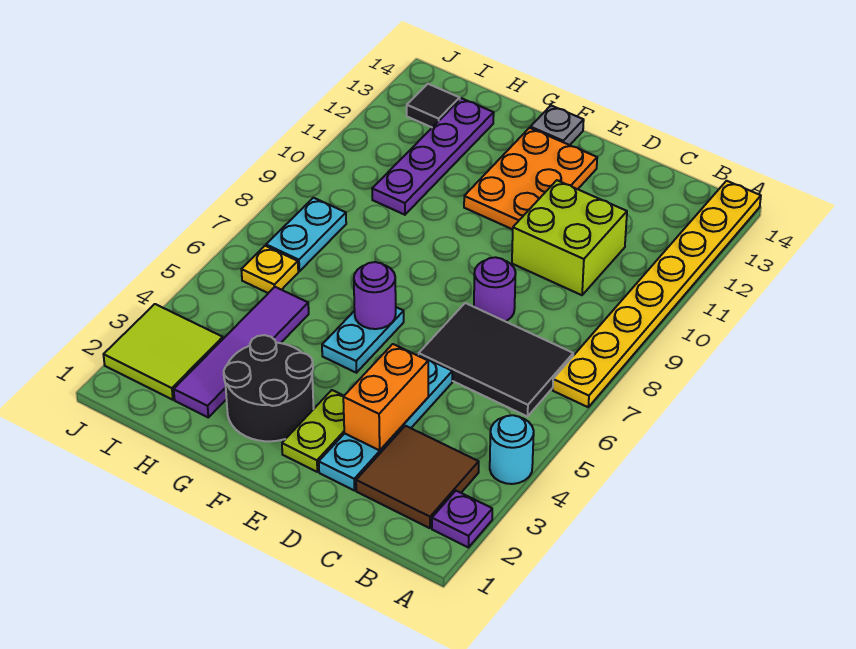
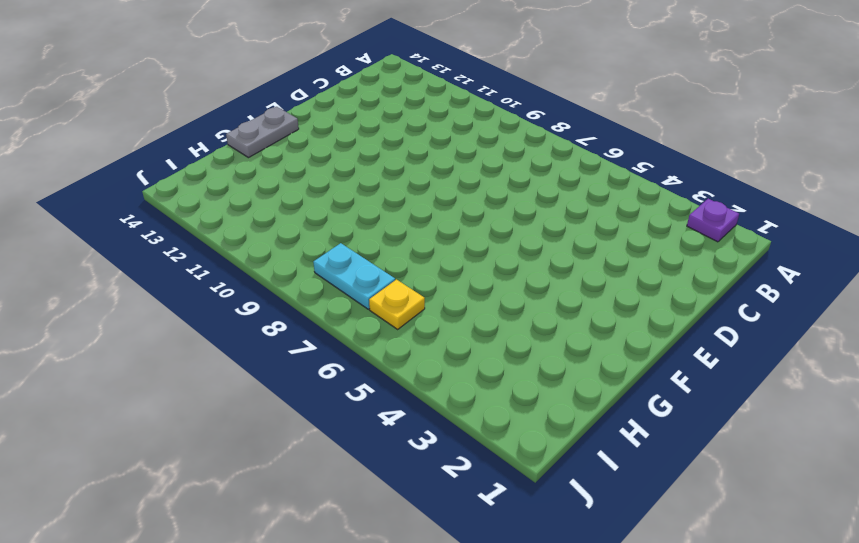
grey plate F14:G14 level 1 -> grey plate F14 level 1
none -> cyan round brick A4 level 1
none -> yellow plate A7:A14 level 1
none -> brown tile B2:C3 level 1

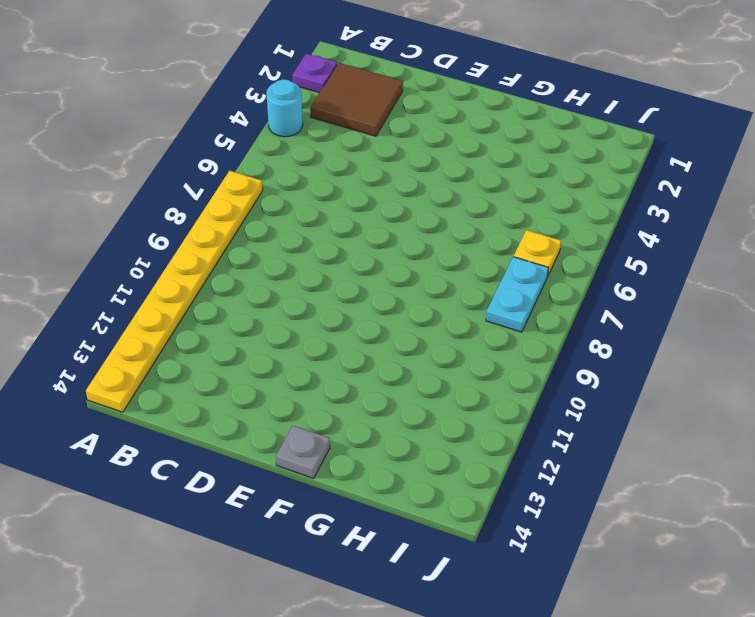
none -> black tile B6:D7 level 1
none -> lime brick C10:D11 level 1
none -> cyan plate D2:D5 level 1

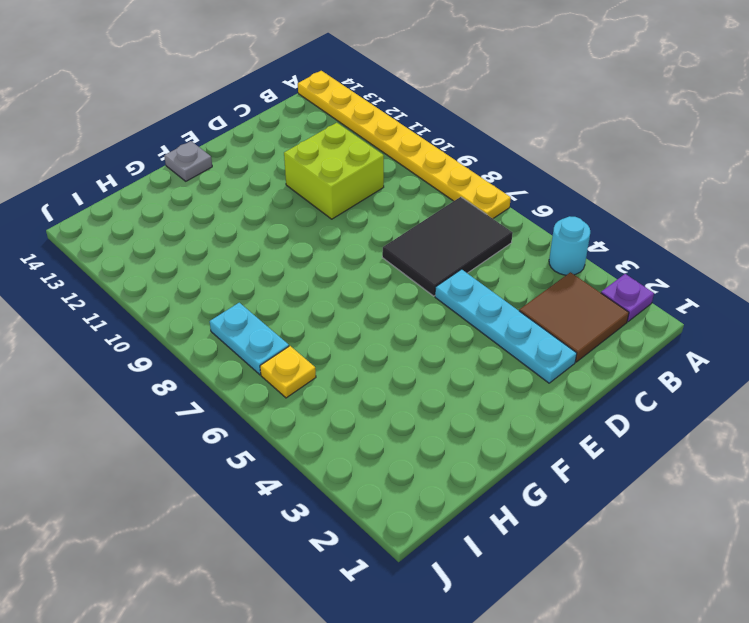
none -> purple round brick D8 level 1
none -> lime plate E2:E3 level 1
none -> orange plate E11:F13 level 1

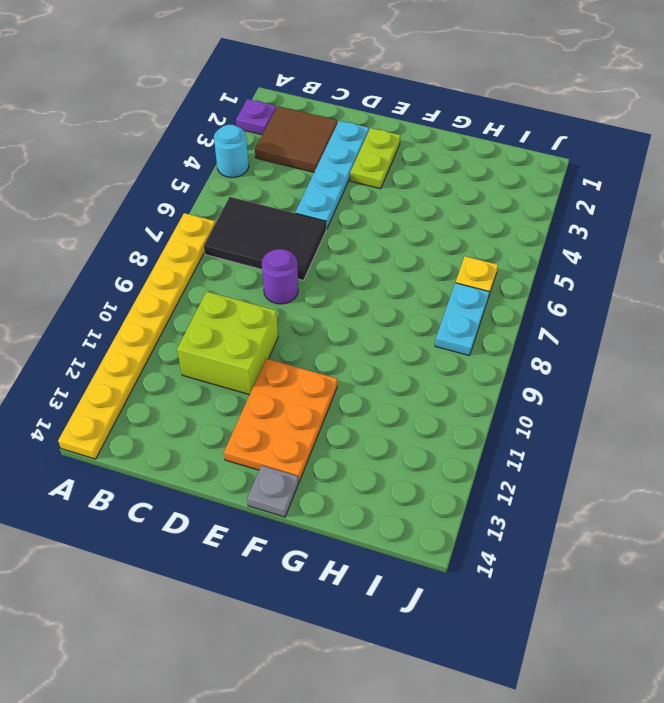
none -> black round brick F2:G3 level 1
none -> cyan plate F5:F6 level 1
none -> purple tile H2:H5 level 1

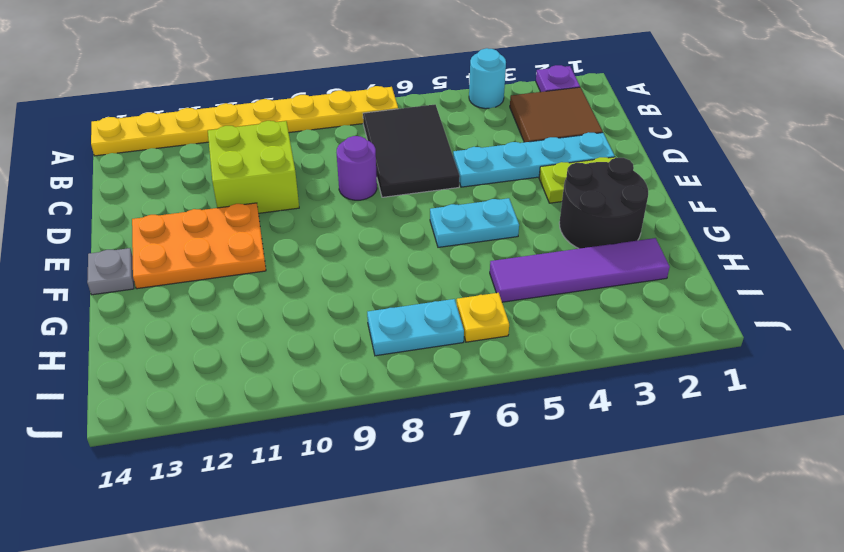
none -> purple plate H10:H13 level 1
none -> lime tile I2:J3 level 1
none -> black tile I13 level 1

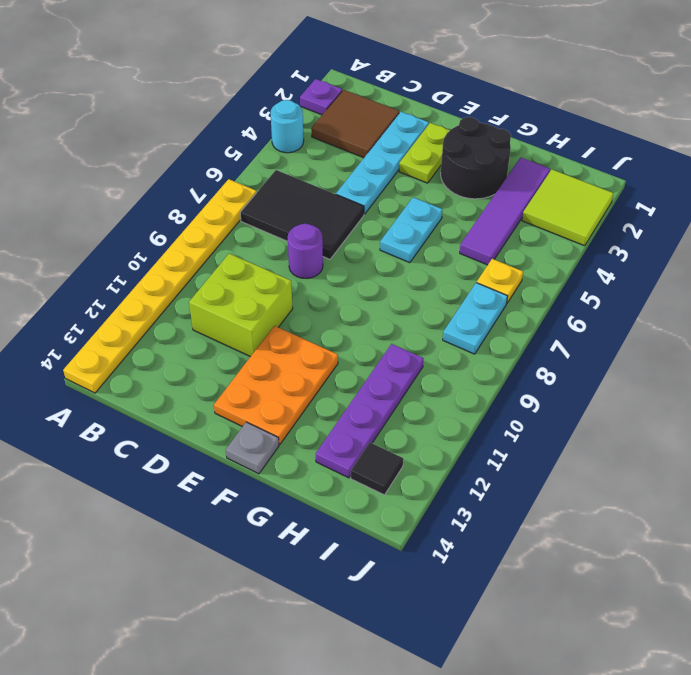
none -> orange brick D3:D4 level 2
none -> purple round brick F6 level 2

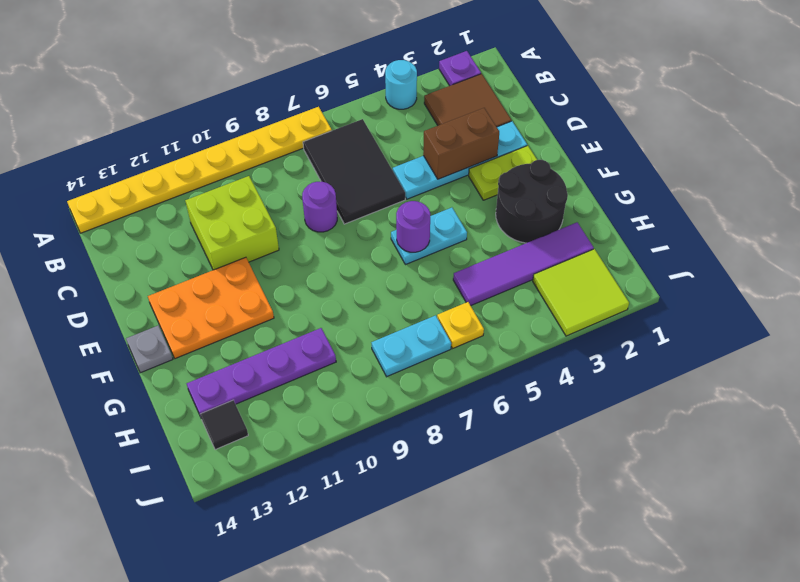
brown brick D3:D4 level 2 -> orange brick D3:D4 level 2

